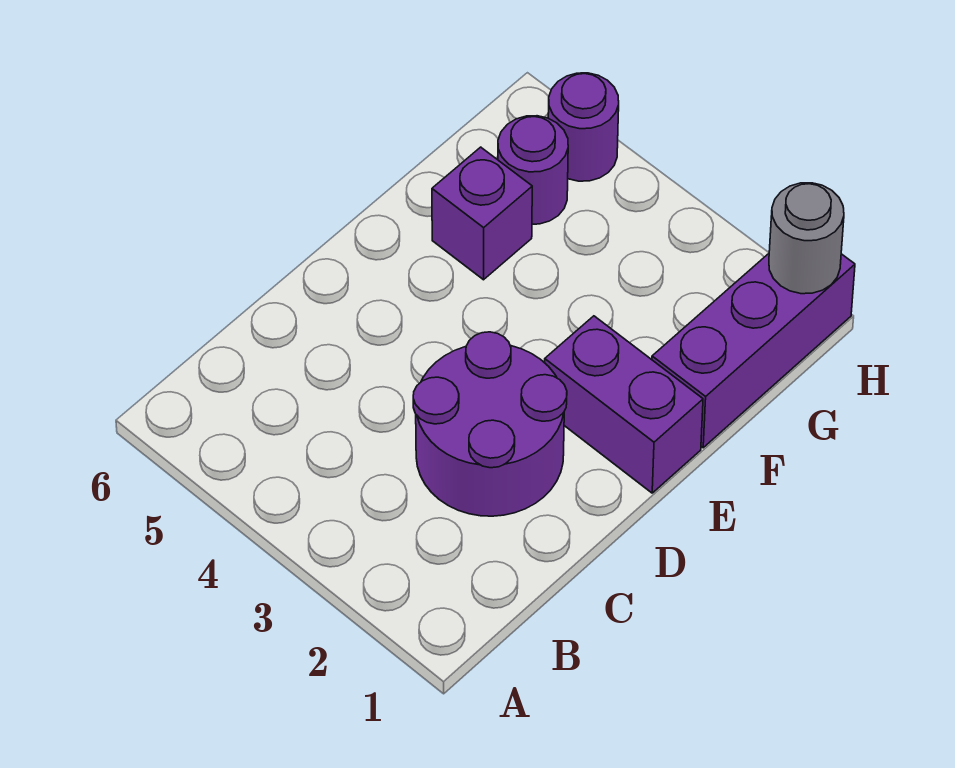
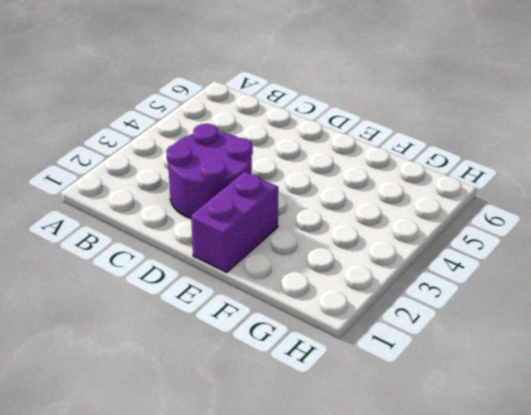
none -> purple brick F1:H1 level 1
none -> purple brick F5 level 1

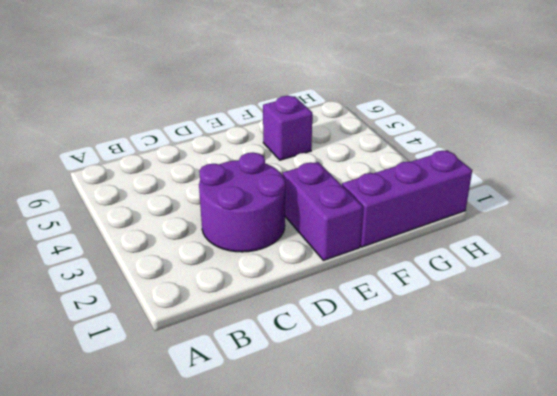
none -> purple round brick G5 level 1
none -> purple round brick H5 level 1

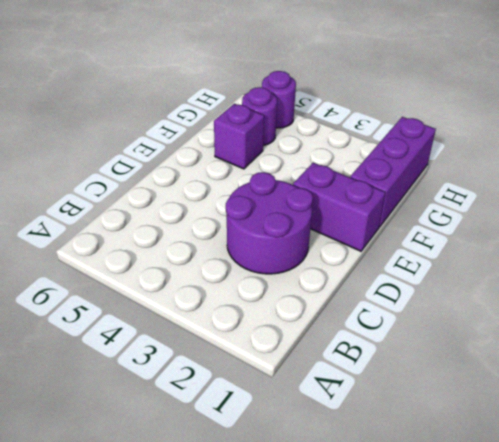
none -> grey round brick H1 level 2

